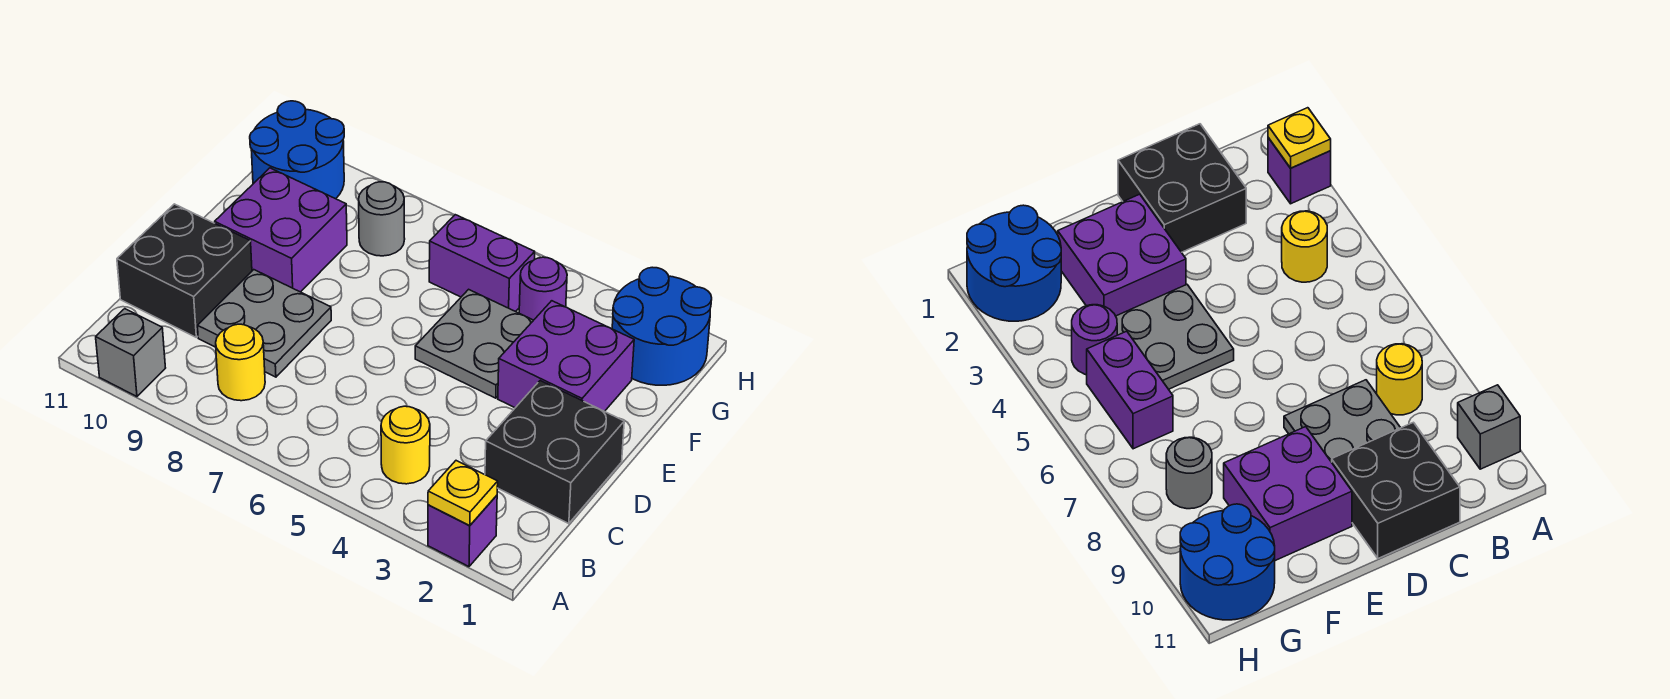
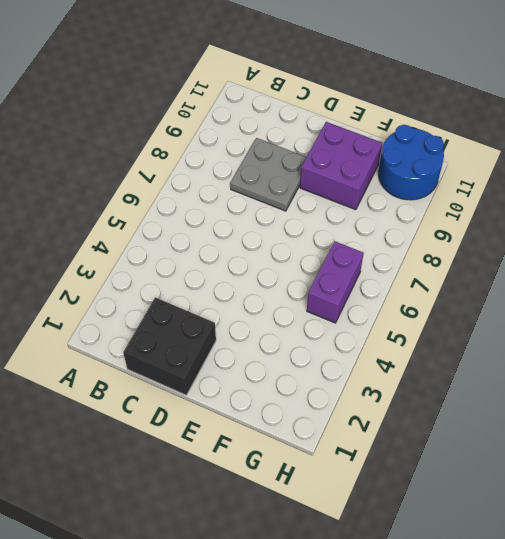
none -> purple brick A2 level 1
none -> grey brick A10 level 1
none -> yellow round brick B4 level 1

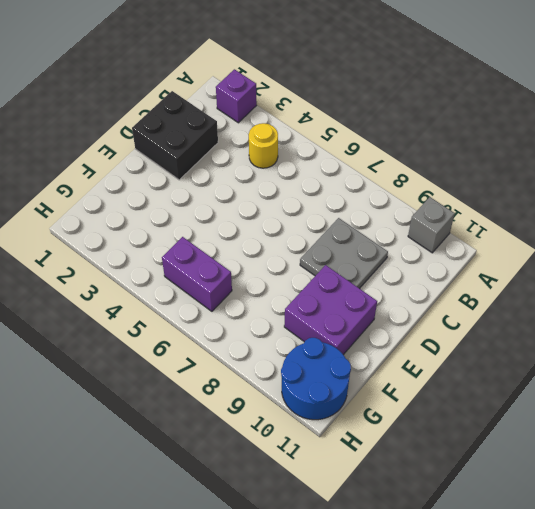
none -> yellow round brick B8 level 1
none -> black brick C10:D11 level 1
none -> purple brick E2:F3 level 1

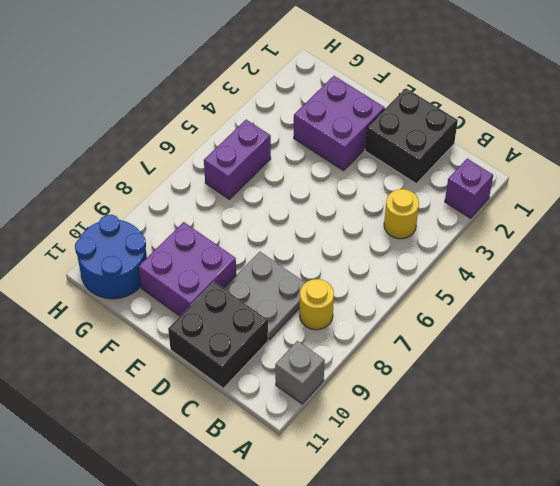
none -> grey plate E4:F5 level 1
none -> blue round brick G1:H2 level 1
none -> purple round brick G4 level 1

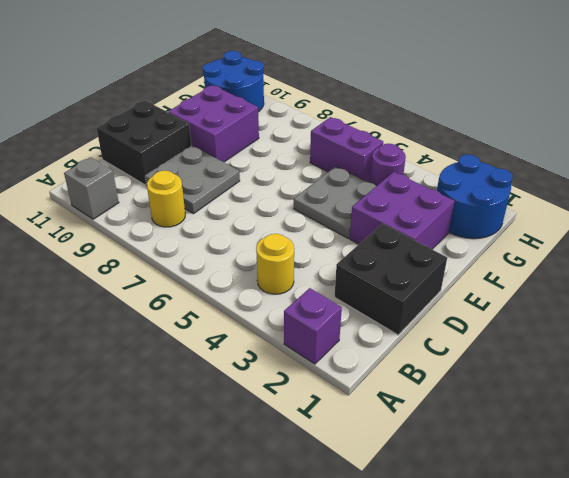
none -> grey round brick G8 level 1
none -> yellow plate A2 level 2

